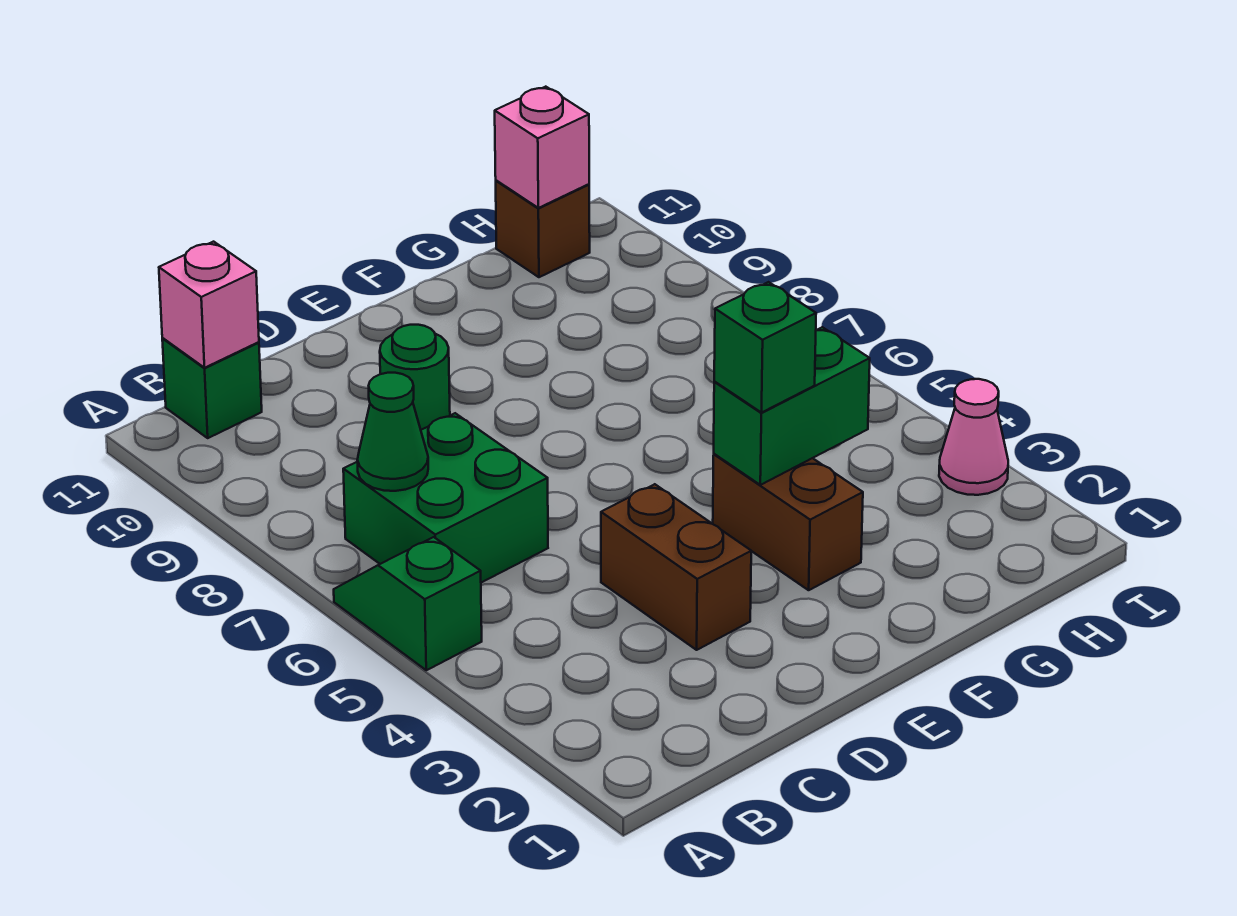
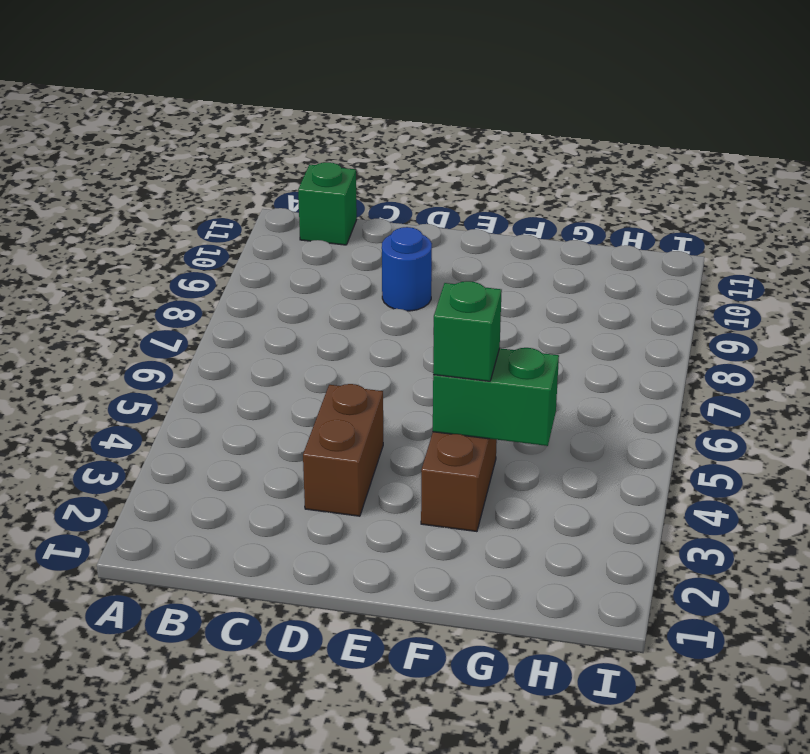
blue round brick D9 level 1 -> green round brick D9 level 1
none -> green slope A5:A6 level 1 top 5
none -> green brick B6:C7 level 1
none -> brown brick H11 level 1

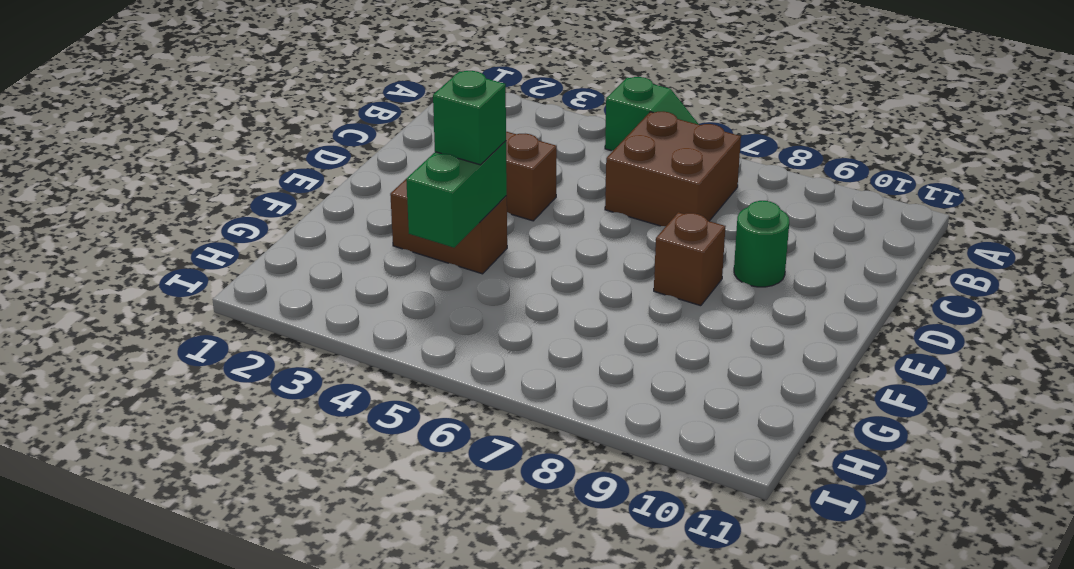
brown brick B6:C7 level 1 -> green brick B6:C7 level 1
brown brick E8 level 1 -> brown brick H11 level 1
none -> green brick B11 level 1
none -> pink cone I3 level 1
none -> green cone B7 level 2

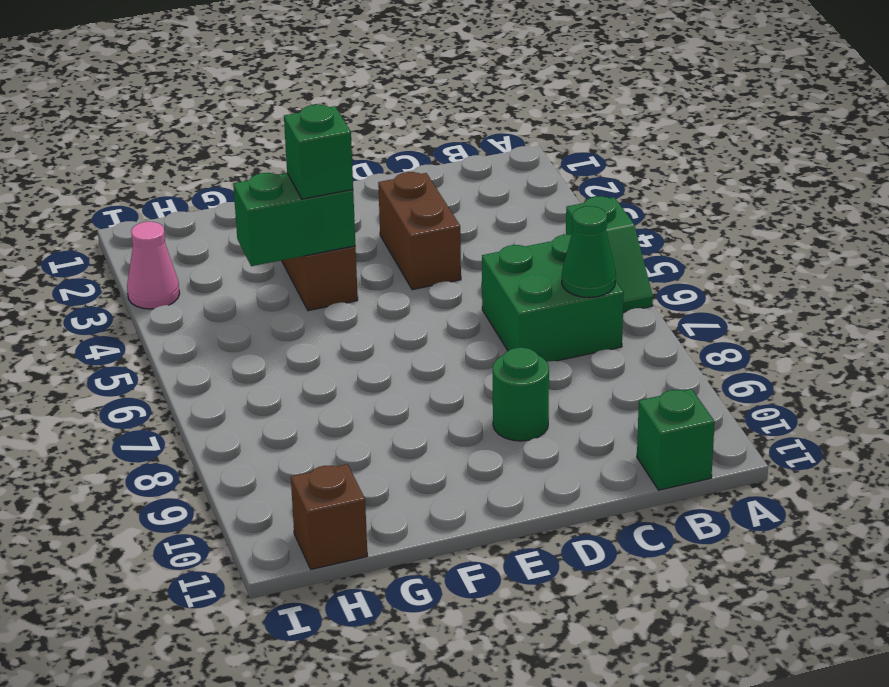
none -> pink brick B11 level 2
none -> pink brick H11 level 2

